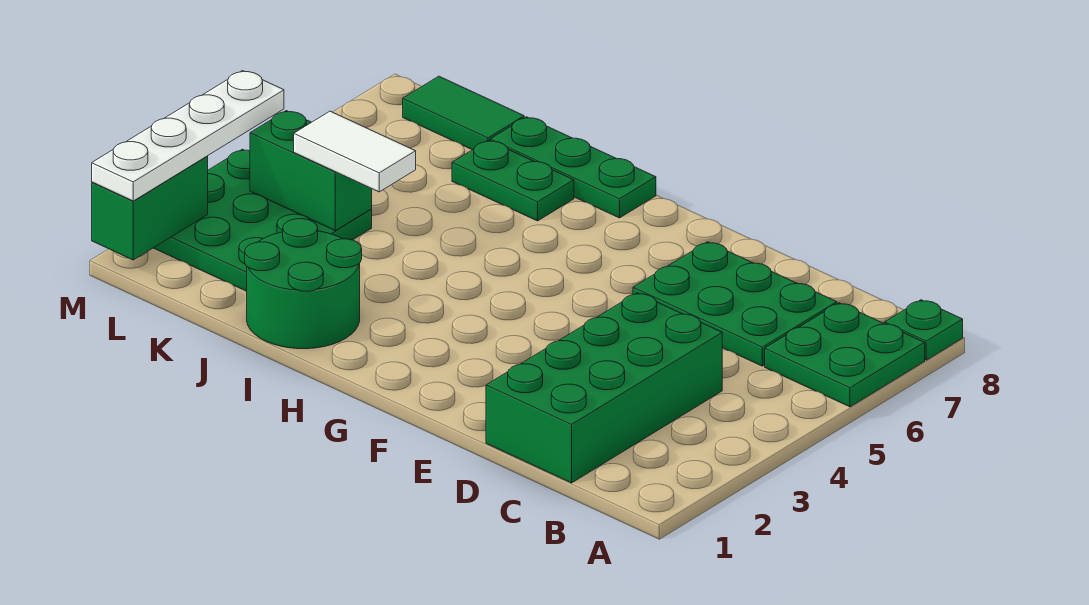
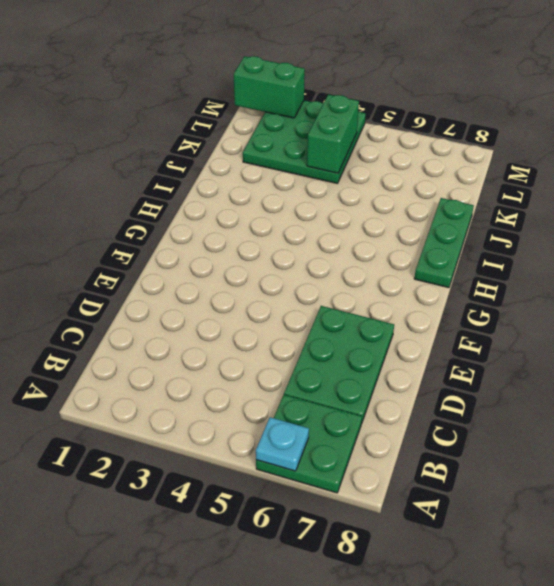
cyan plate A6 level 2 -> none
none -> green plate A8 level 1
none -> green brick C1:D4 level 1
none -> green round brick I1:J2 level 1

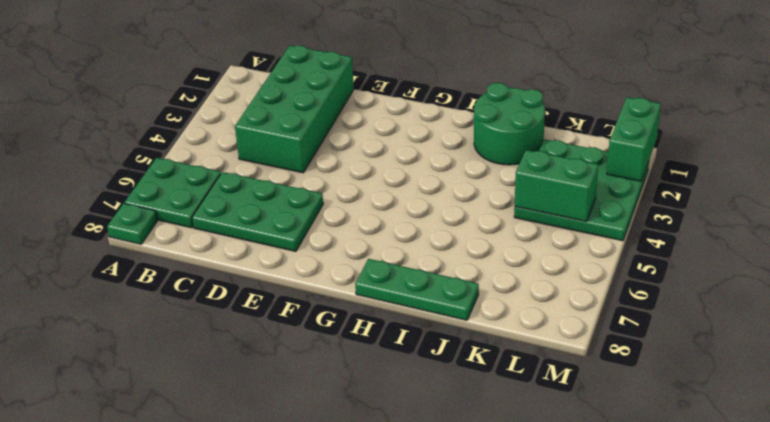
none -> green plate I7:J7 level 1
none -> green tile K8:L8 level 1
none -> white tile J4:K4 level 3

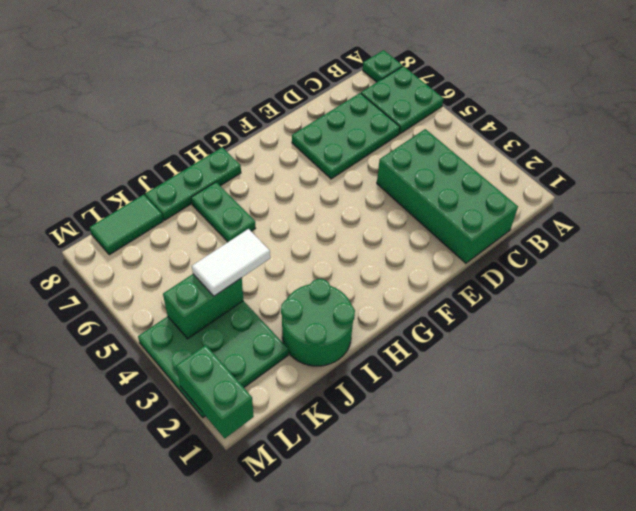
green plate I6:I7 level 1 -> green plate I7:J7 level 1
none -> white plate M1:M4 level 3

